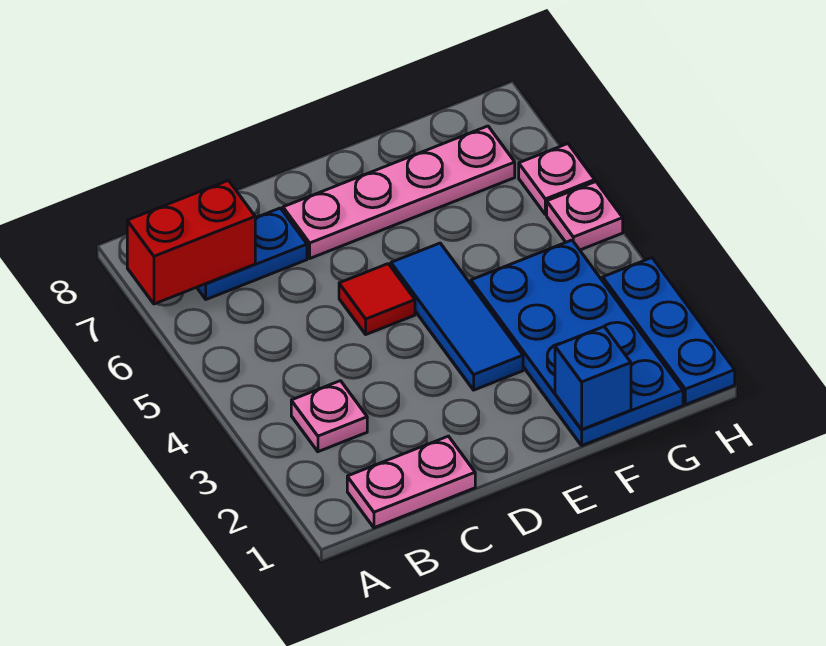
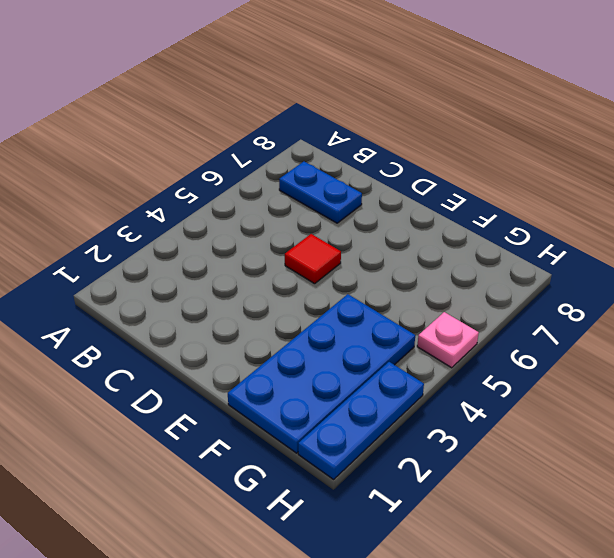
none -> pink plate B1:C1 level 1
none -> pink plate B3 level 1
none -> pink plate D7:G7 level 1

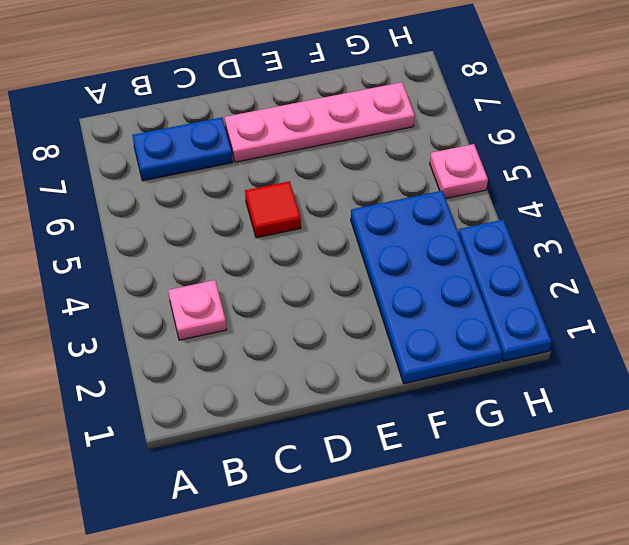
none -> pink plate B1:C1 level 1
none -> blue tile E3:E5 level 1
none -> pink plate H6 level 1

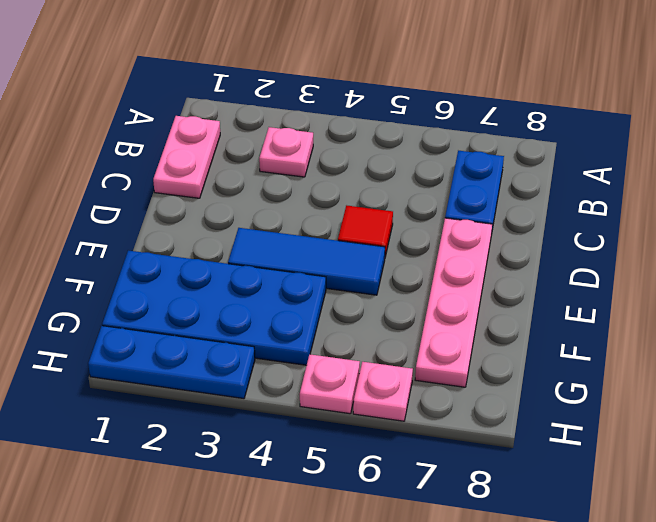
none -> red brick A7:B7 level 2
none -> blue brick F1 level 2

